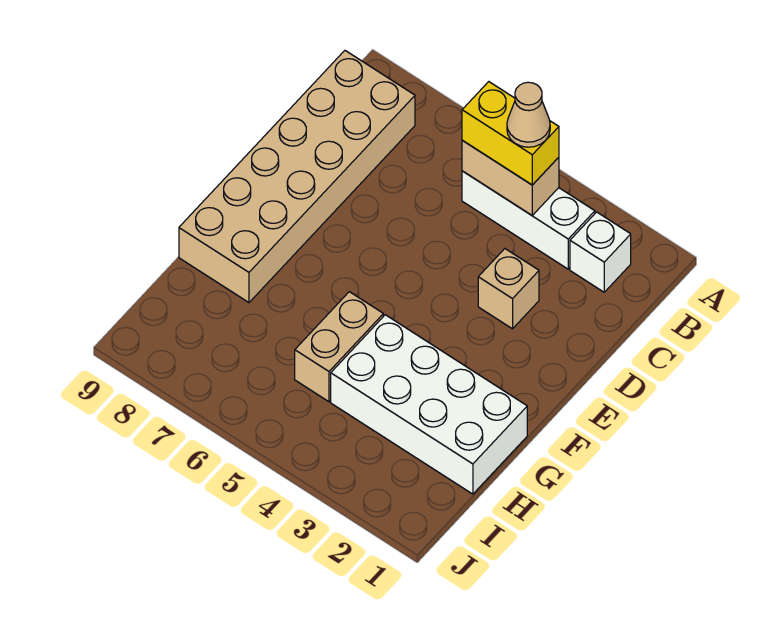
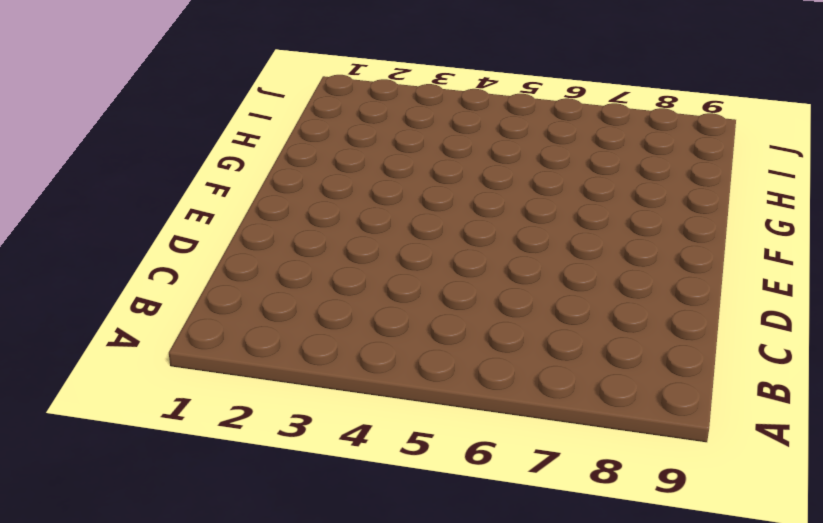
none -> white brick B2 level 1
none -> white brick B3:B5 level 1

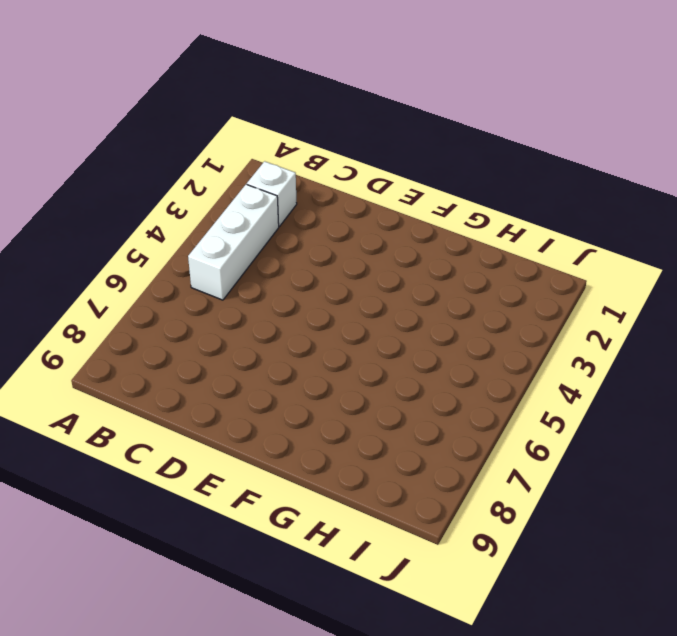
none -> tan brick B8:G9 level 1
none -> tan brick D3 level 1

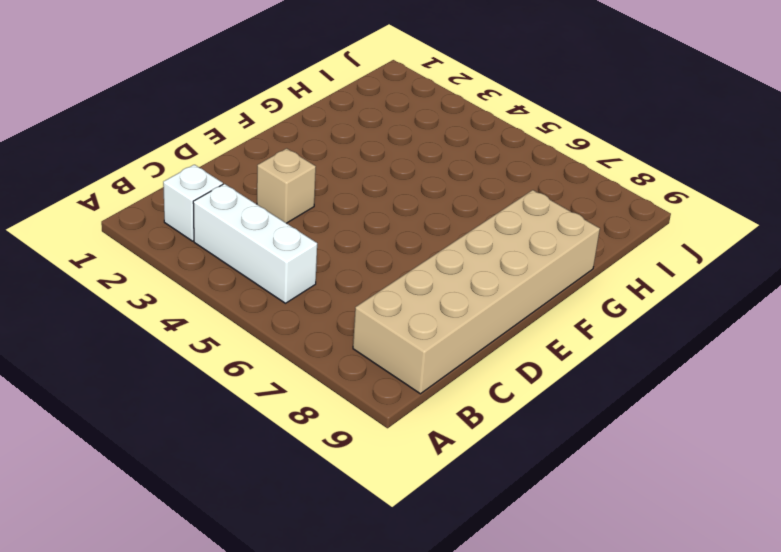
none -> white brick G1:H4 level 1
none -> tan brick G5:H5 level 1

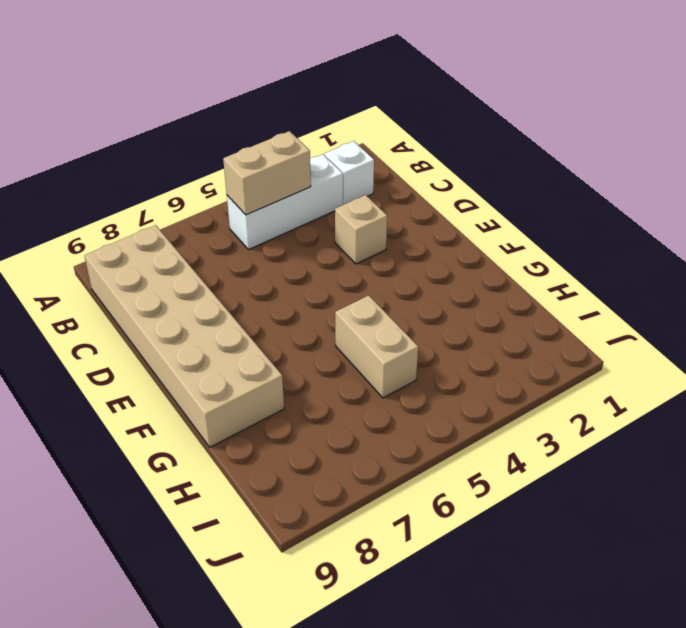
none -> white brick G1:H4 level 1
none -> yellow brick B4:B5 level 3

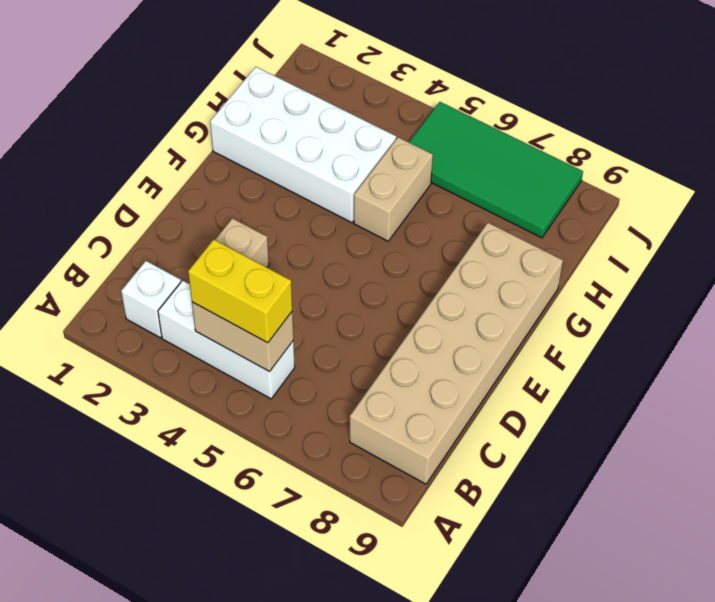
green tile I5:J8 level 1 -> none
none -> tan cone B4 level 4

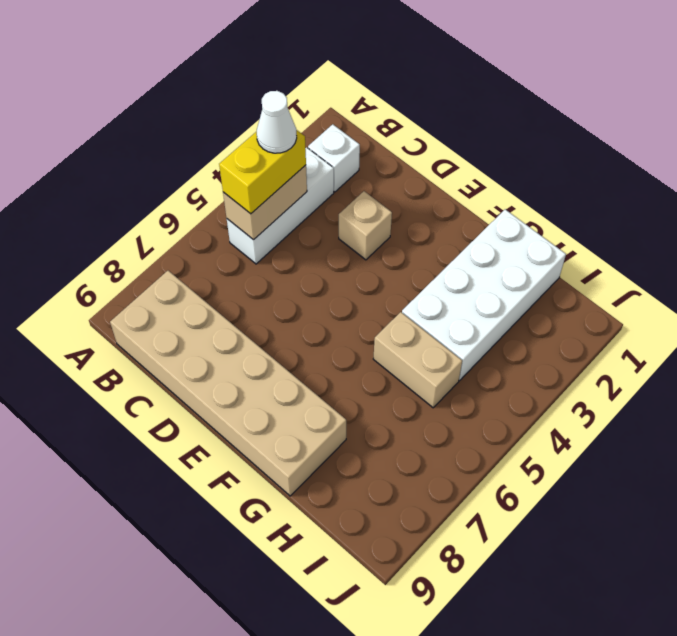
white cone B4 level 4 -> tan cone B4 level 4

